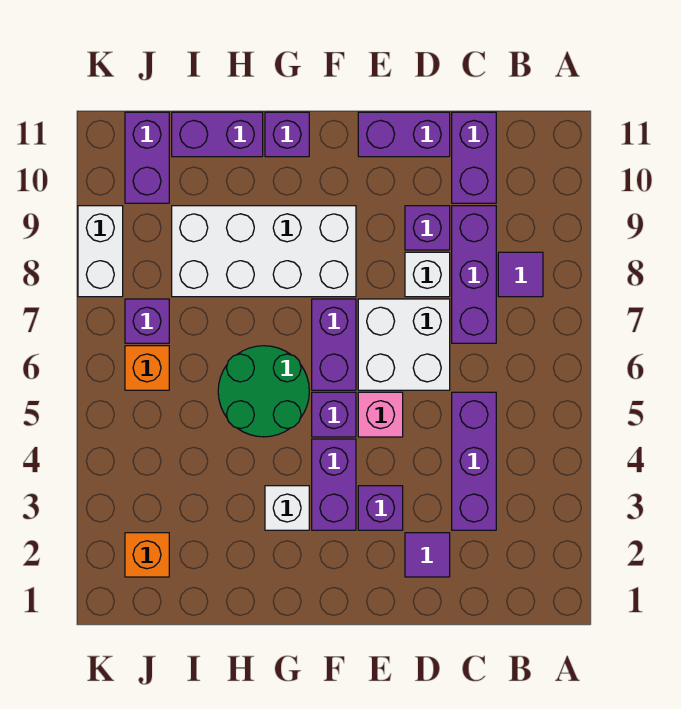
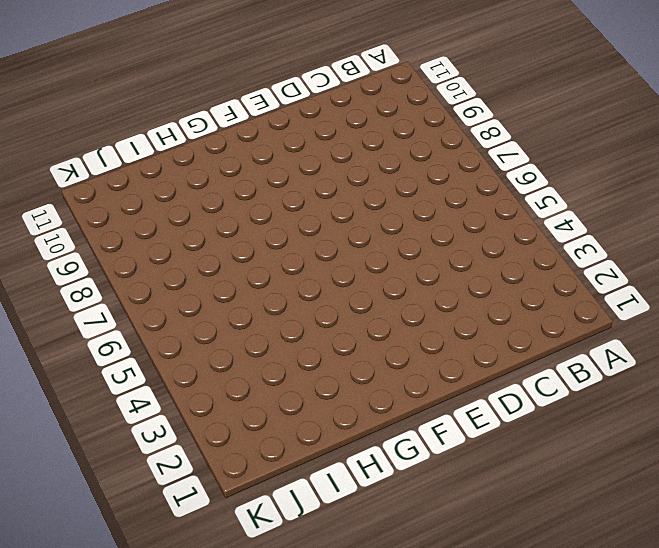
none -> purple tile B8 level 1
none -> purple brick C3:C5 level 1
none -> purple brick C7:C9 level 1

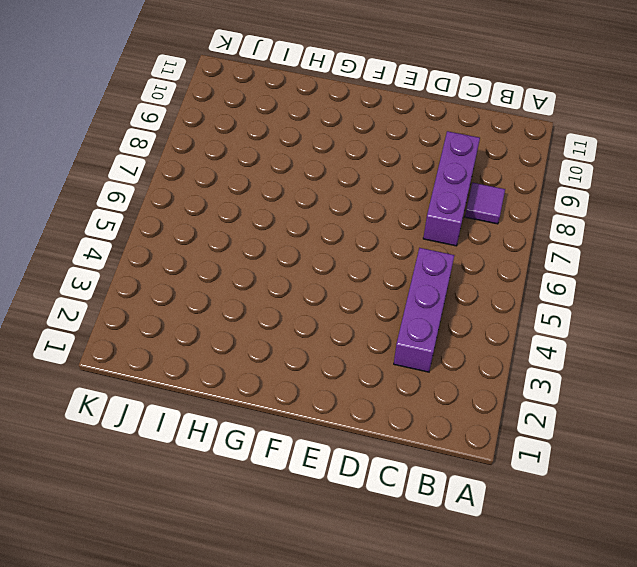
none -> purple brick C10:C11 level 1
none -> purple tile D2 level 1
none -> white brick D6:E7 level 1

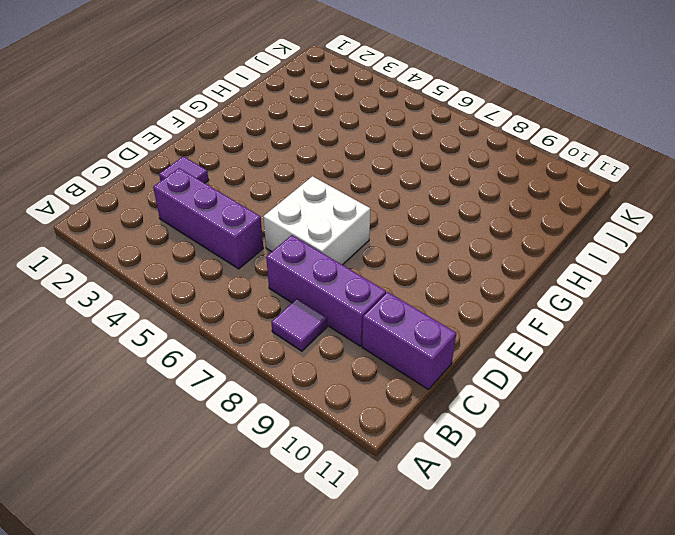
none -> white brick D8 level 1
none -> purple brick D9 level 1
none -> purple brick D11:E11 level 1

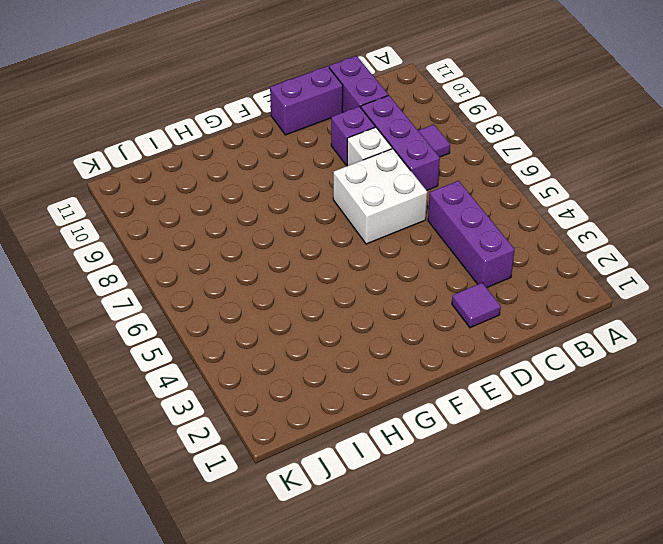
none -> purple brick E3 level 1
none -> pink brick E5 level 1
none -> purple brick F3:F4 level 1

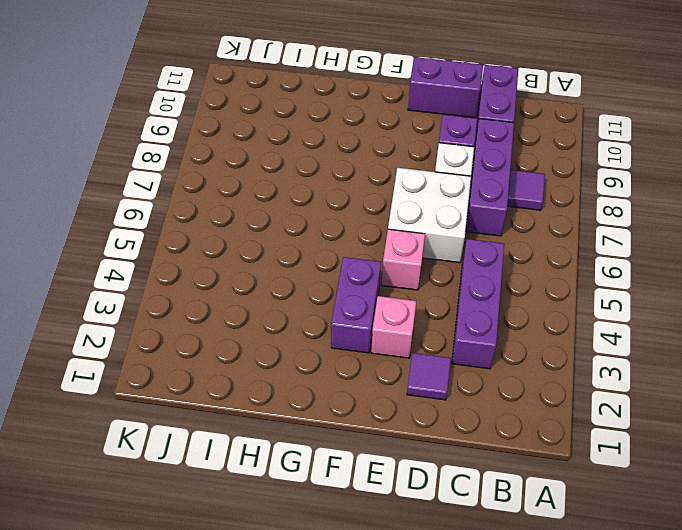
pink brick E3 level 1 -> purple brick E3 level 1
none -> purple brick F5 level 1
none -> purple brick F6:F7 level 1
none -> white brick F8:I9 level 1

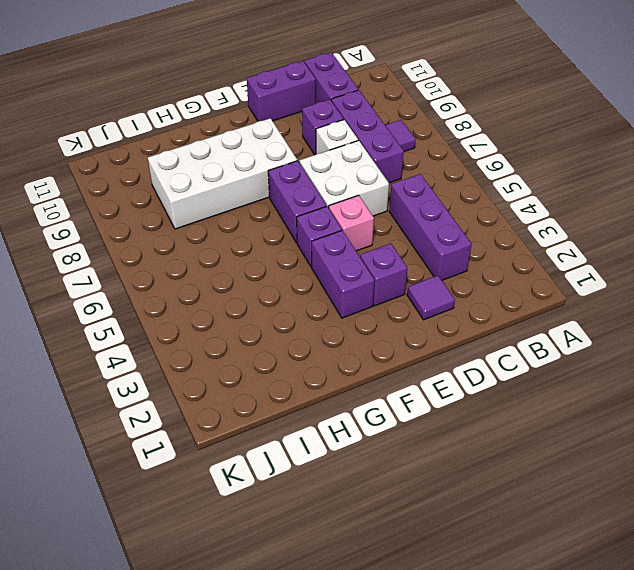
none -> white brick G3 level 1
none -> green round brick G5:H6 level 1
none -> purple brick G11 level 1

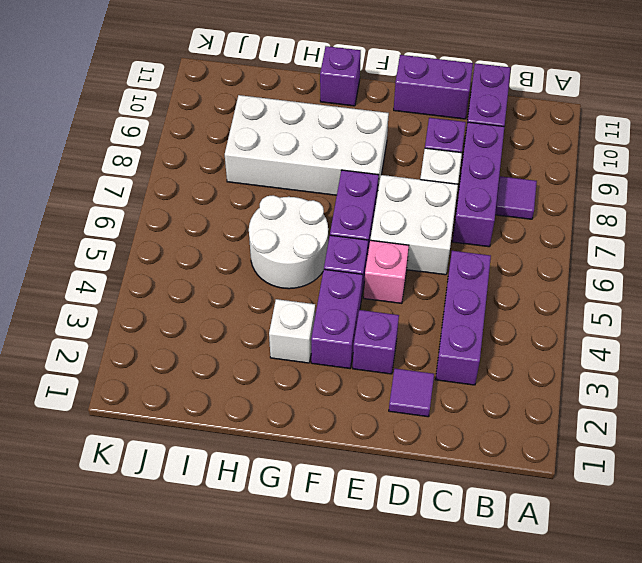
white round brick G5:H6 level 1 -> green round brick G5:H6 level 1
none -> purple brick H11:I11 level 1
none -> orange brick J2 level 1
none -> orange brick J6 level 1

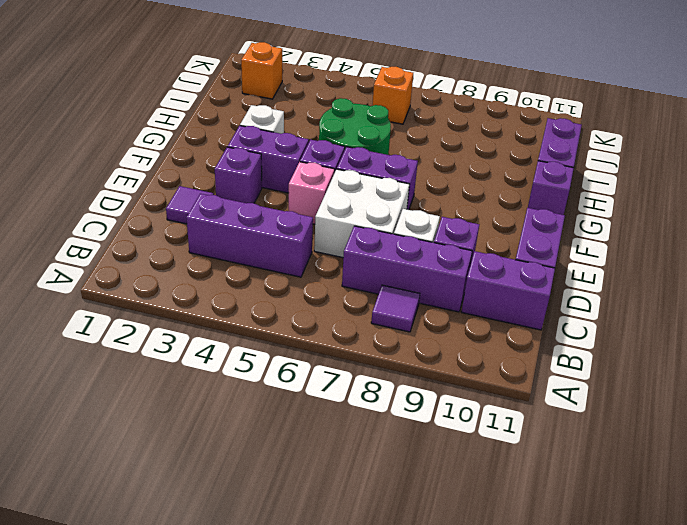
none -> white brick F8:I9 level 1
none -> purple brick J7 level 1
none -> purple brick J10:J11 level 1

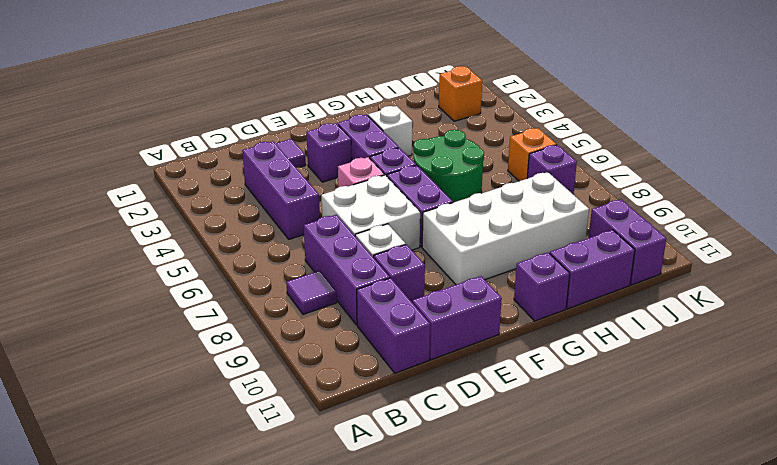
none -> white brick K8:K9 level 1

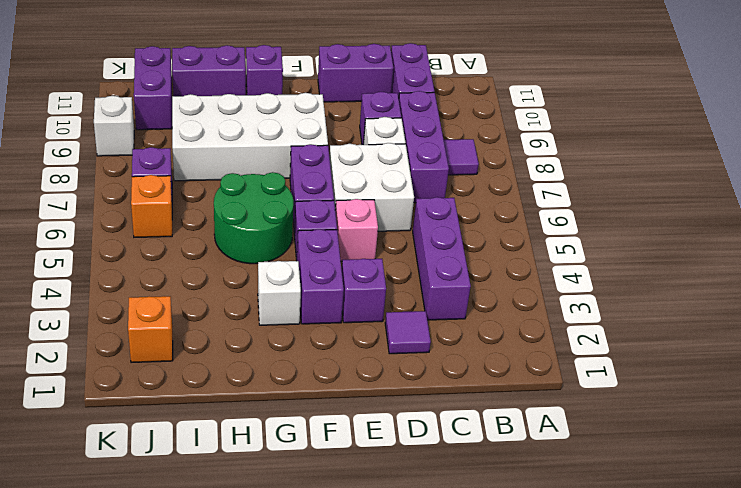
white brick K9 level 1 -> white brick K8:K9 level 1

